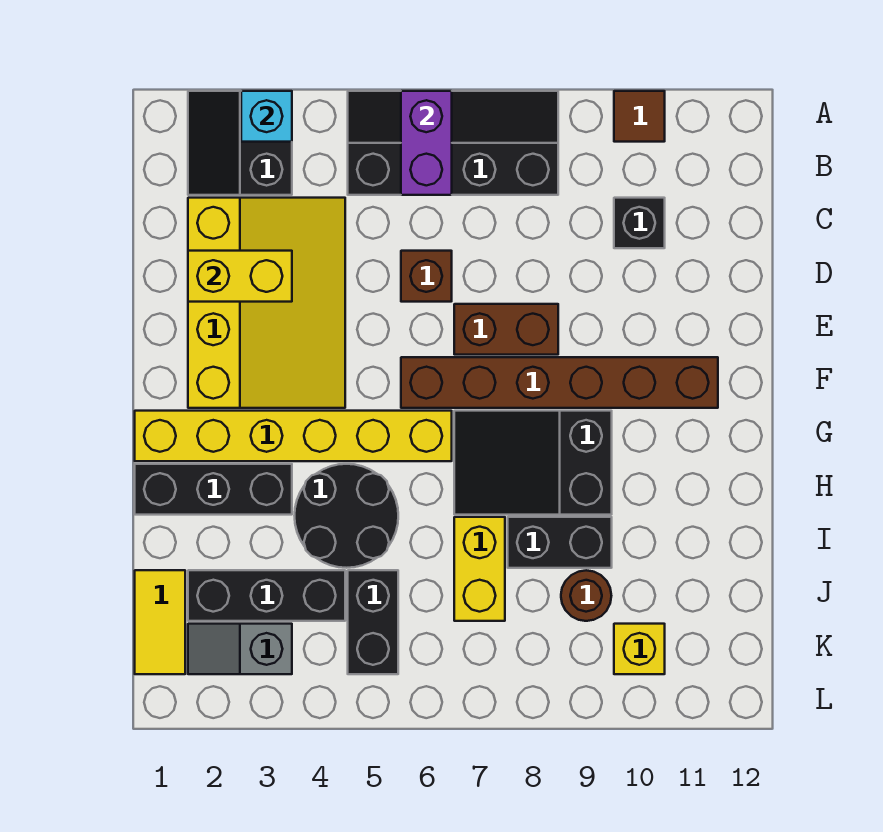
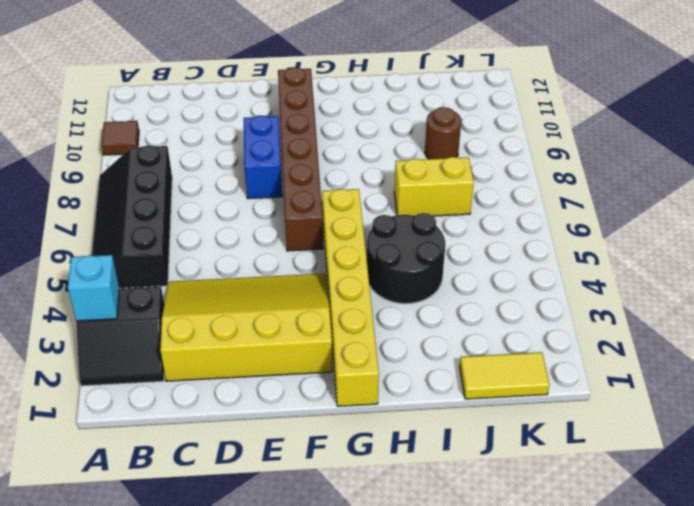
blue brick E8:E9 level 1 -> brown brick E7:E8 level 1
none -> black brick C10 level 1
none -> brown brick D6 level 1
none -> black slope G7:H9 level 1 top 9

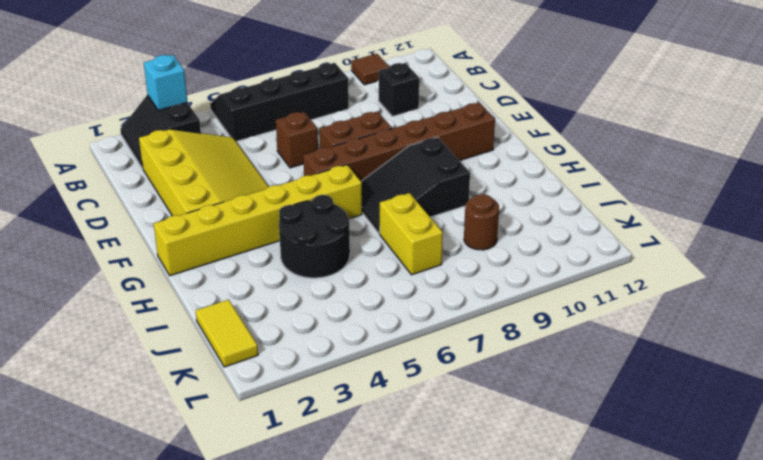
none -> black brick H1:H3 level 1
none -> black brick I8:I9 level 1
none -> black brick J2:J4 level 1

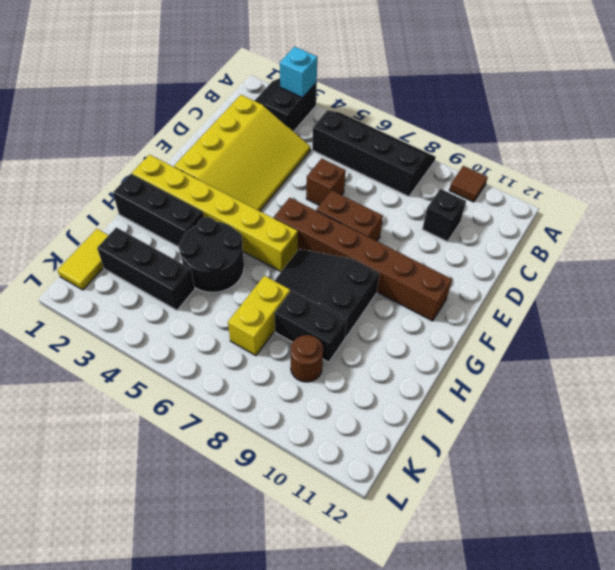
none -> black brick J5:K5 level 1
none -> grey slope K2:K3 level 1 top 3
none -> yellow brick K10 level 1

